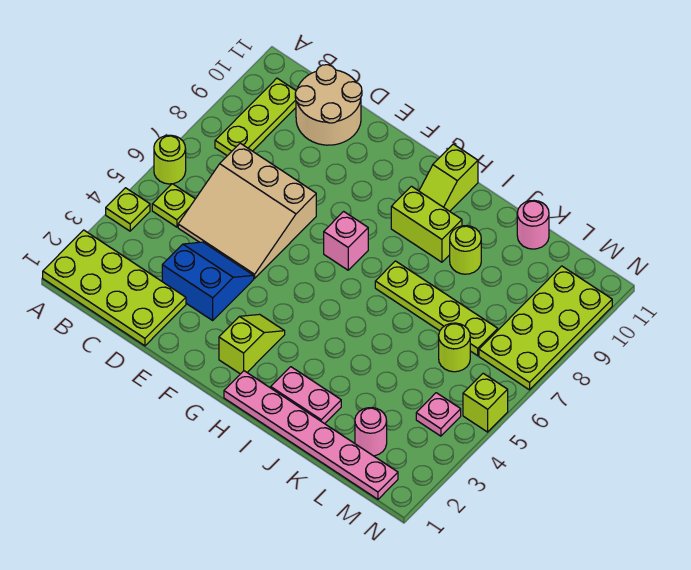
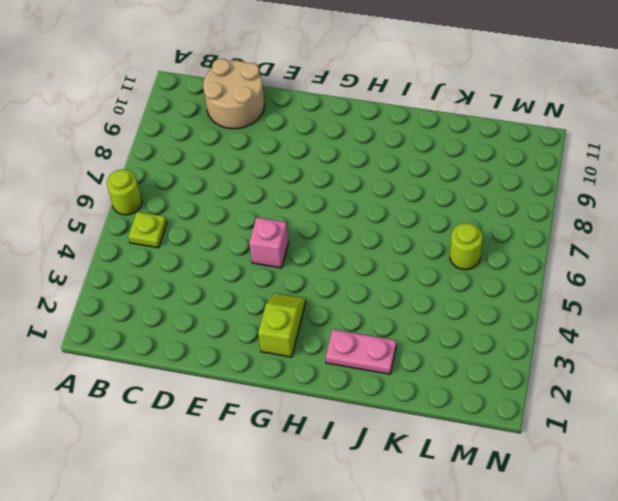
pink brick F5 level 1 -> pink brick G7 level 1
none -> lime plate A1:D2 level 1
none -> lime plate A4 level 1
none -> lime plate B8:B10 level 1

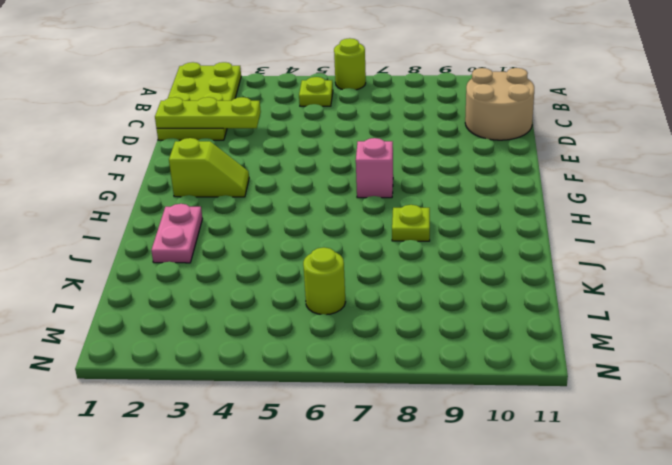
lime plate D1:D3 level 2 -> lime plate B8:B10 level 1
lime plate I8 level 1 -> lime plate A4 level 1
none -> tan slope C5:E7 level 1 top 7
none -> blue slope D3:E4 level 1 top 3
none -> pink plate H1:M1 level 1

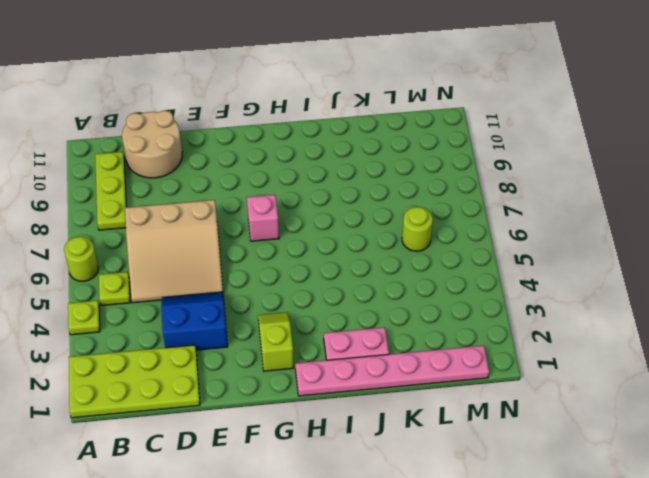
none -> lime brick H9:I9 level 1
none -> lime slope H10:H11 level 1 top 11
none -> lime plate I7:L7 level 1

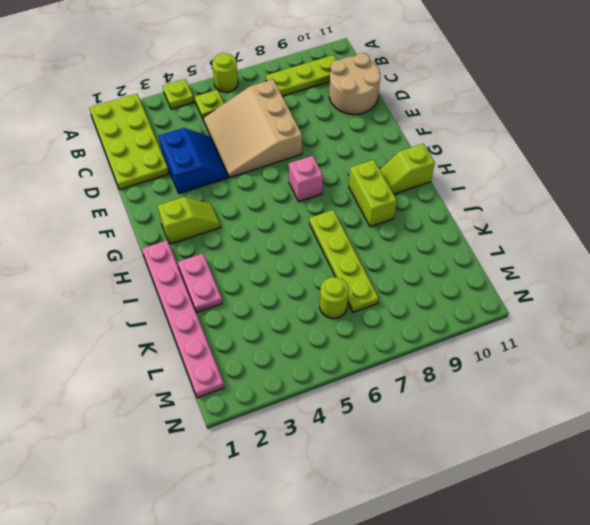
none -> lime round brick J9 level 1
none -> pink round brick K11 level 1
none -> pink round brick L2 level 1

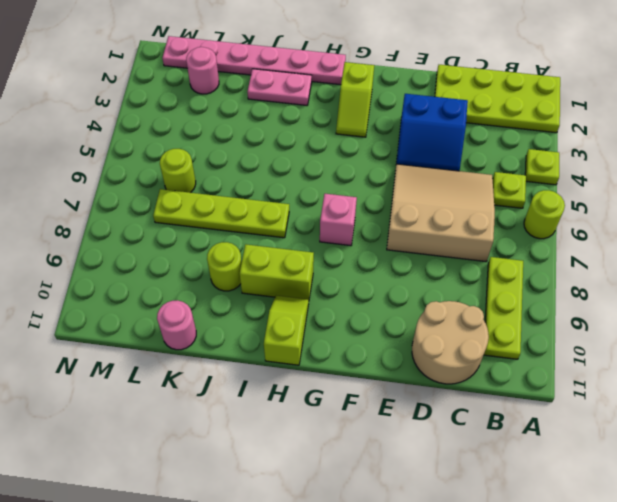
none -> pink plate M4 level 1
none -> lime plate M7:N10 level 1
none -> lime brick N5 level 1

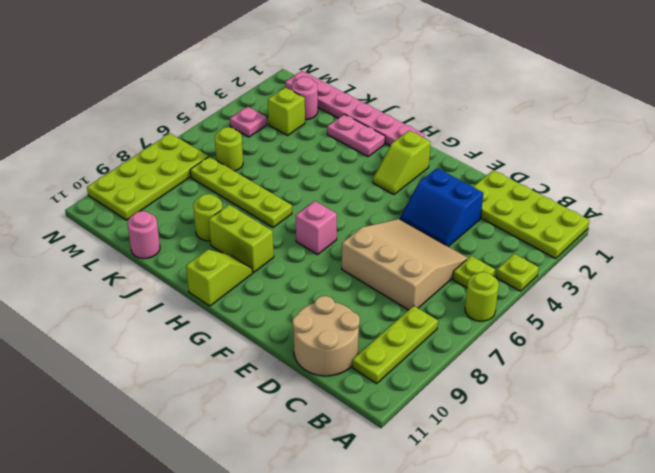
lime brick L3 level 1 -> lime brick N5 level 1

